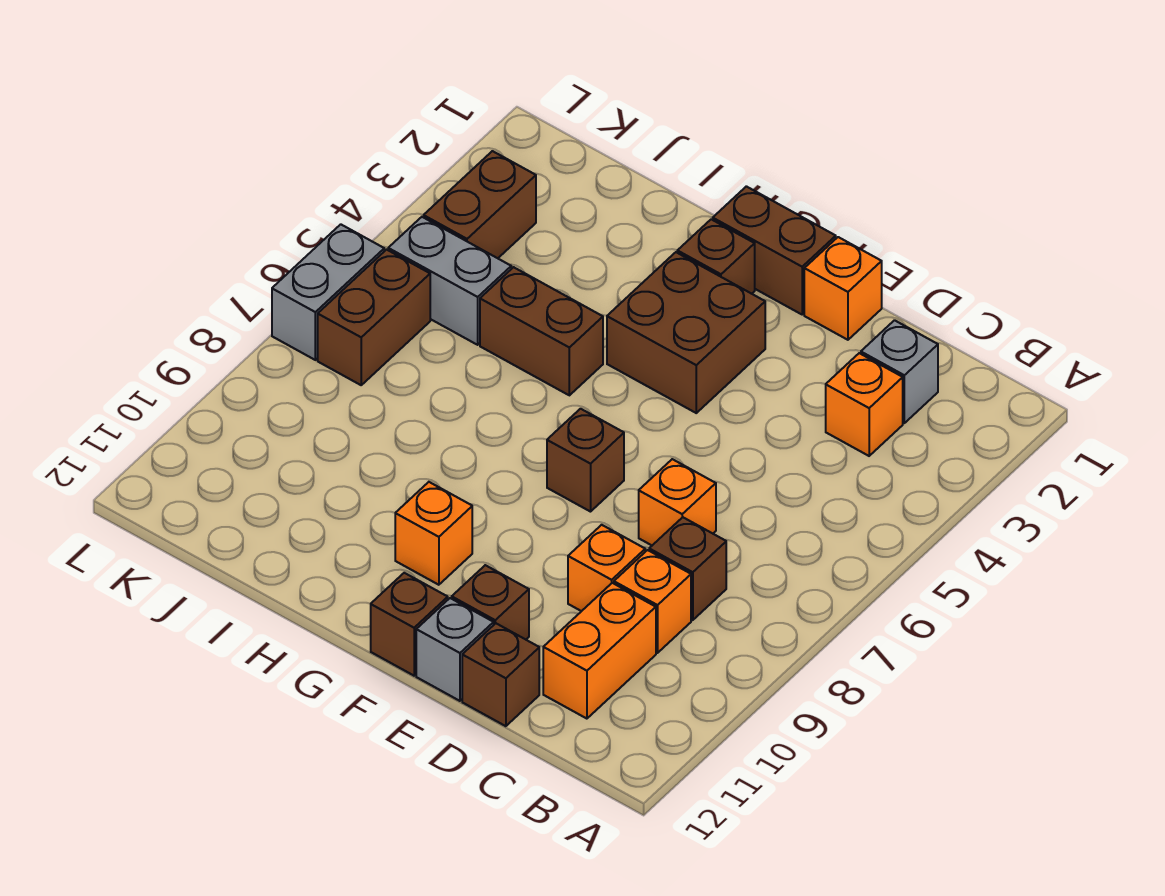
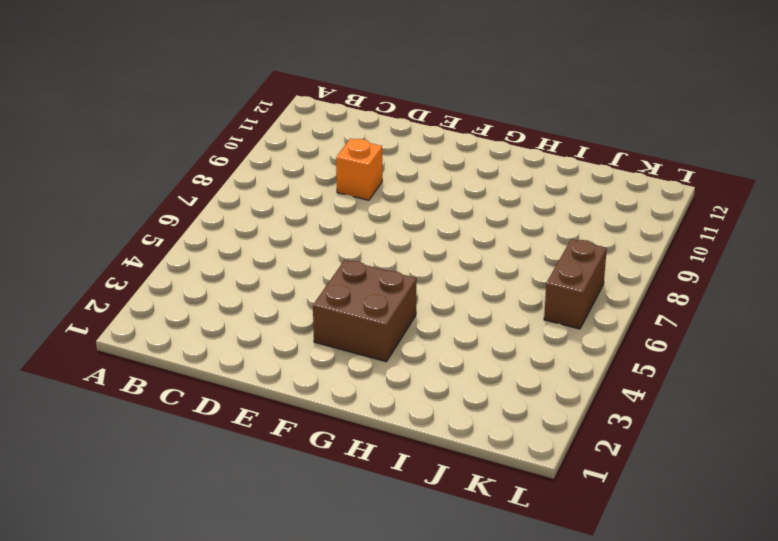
none -> grey brick C2 level 1
none -> orange brick C3 level 1
none -> brown brick C8 level 1

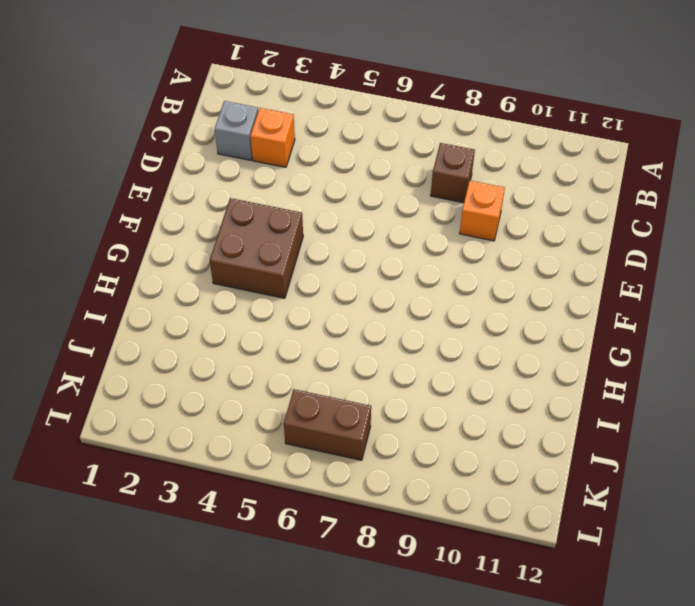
none -> orange brick C9 level 1
none -> orange brick C10:C11 level 1
none -> orange brick D7 level 1

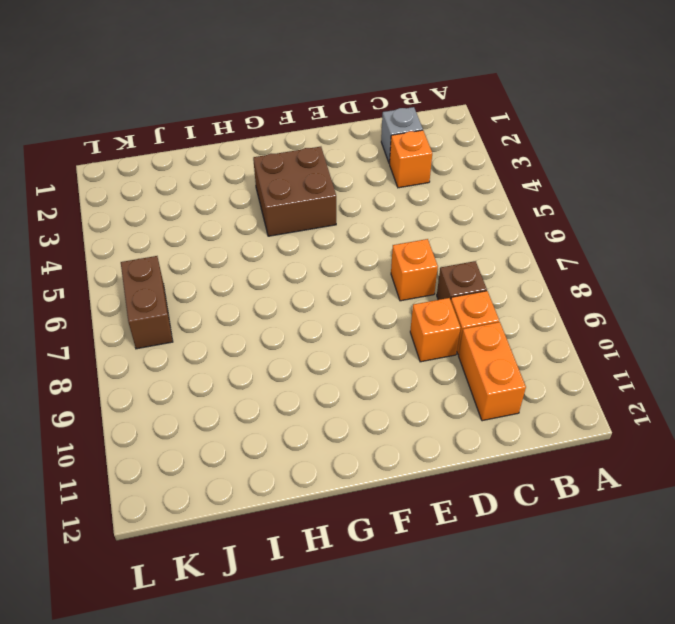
none -> brown brick D12 level 1
none -> orange brick E1 level 1
none -> brown brick E11 level 1

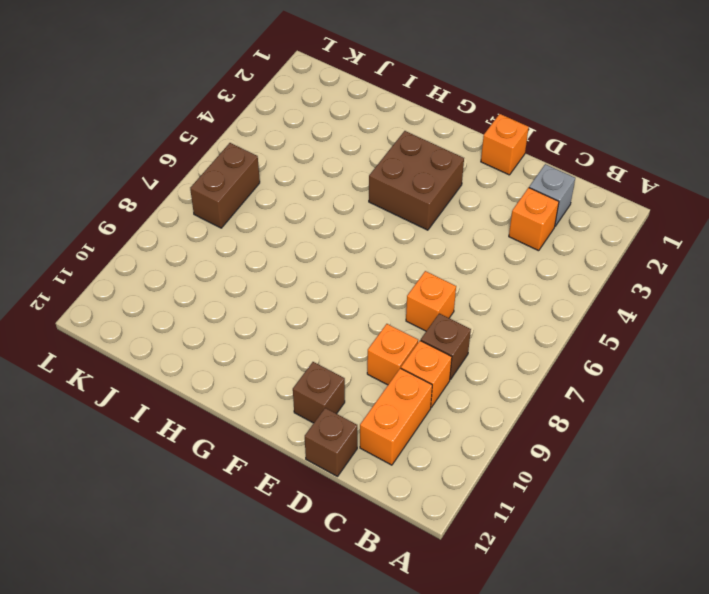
none -> grey brick E12 level 1
none -> brown brick F1:G1 level 1
none -> brown brick F7 level 1

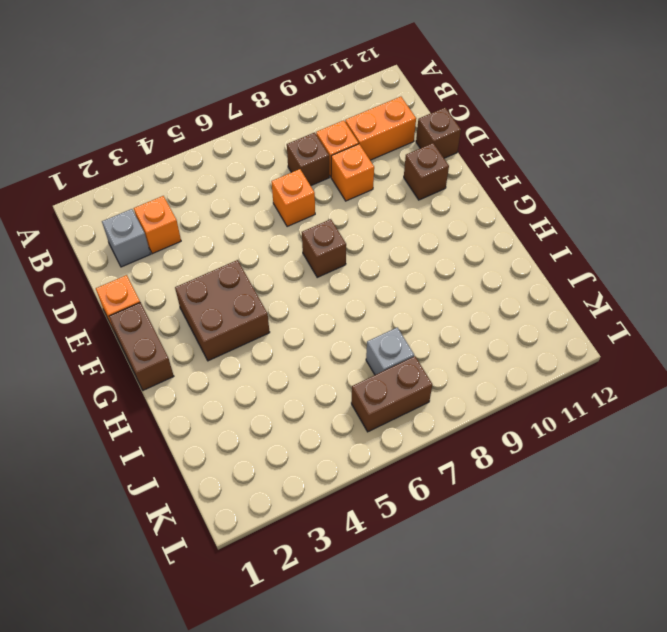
grey brick J7 level 1 -> grey brick E12 level 1
none -> brown brick F12 level 1
none -> brown brick G2 level 1
none -> orange brick G10 level 1

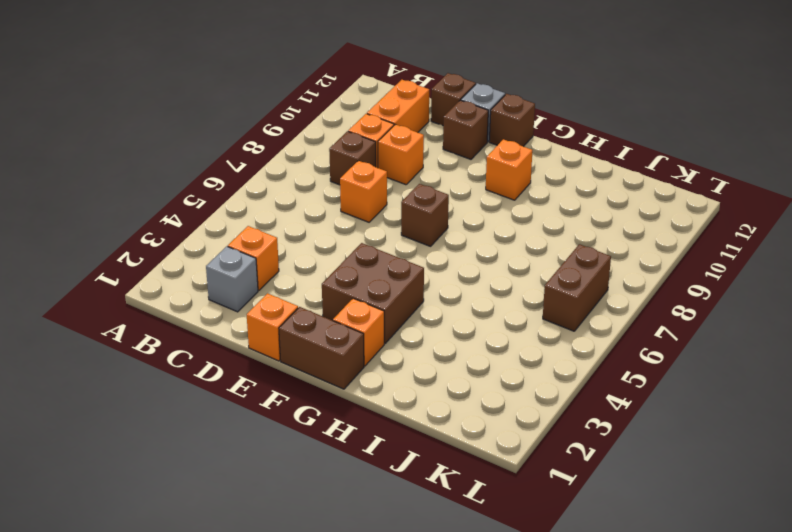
orange brick G2 level 1 -> brown brick G2 level 1
none -> brown brick H5:I5 level 1
none -> grey brick J5:K5 level 1
none -> brown brick K3:K4 level 1

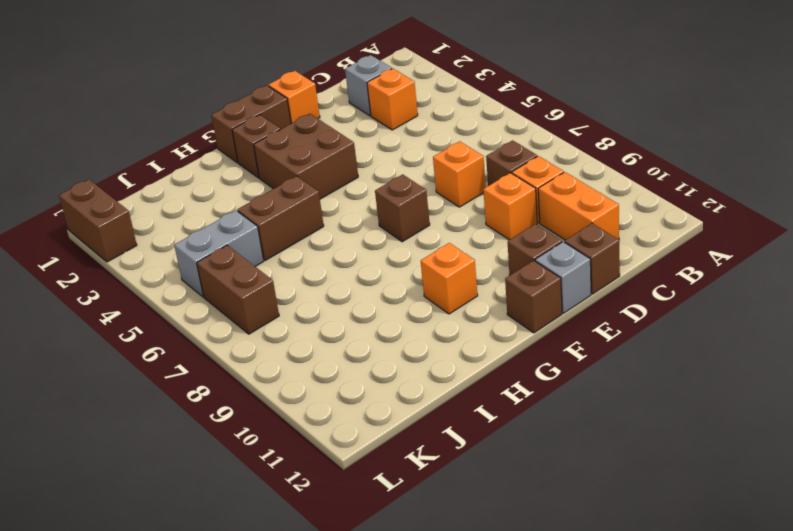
brown brick L1:L2 level 1 -> brown brick K3:K4 level 1
none -> grey brick L6:L7 level 1

